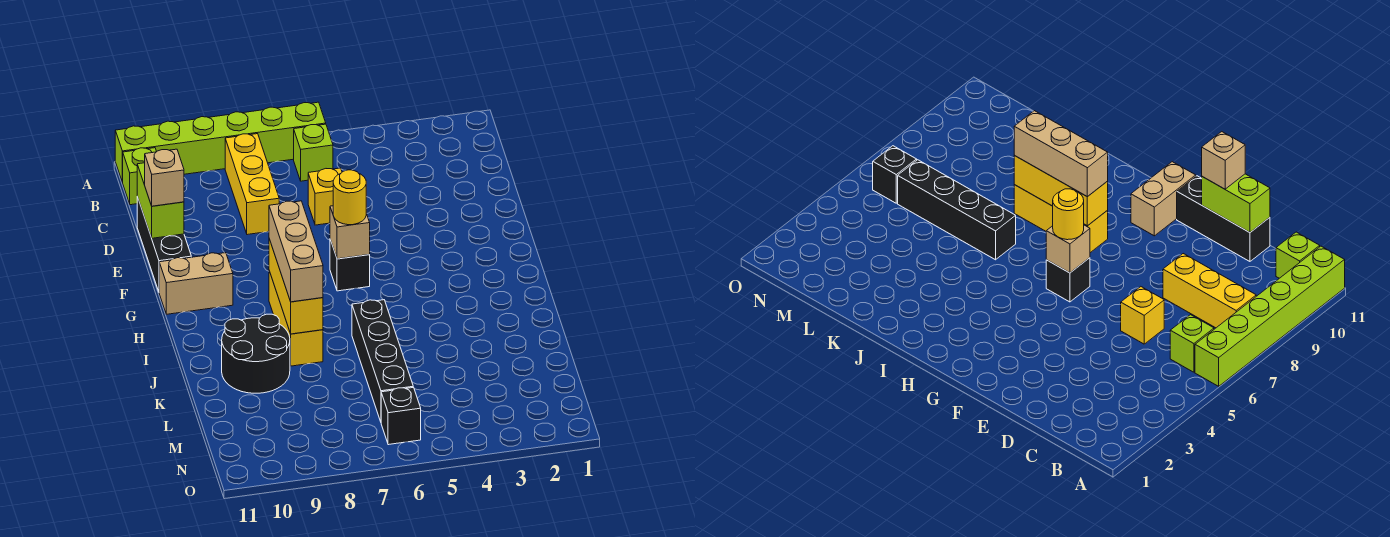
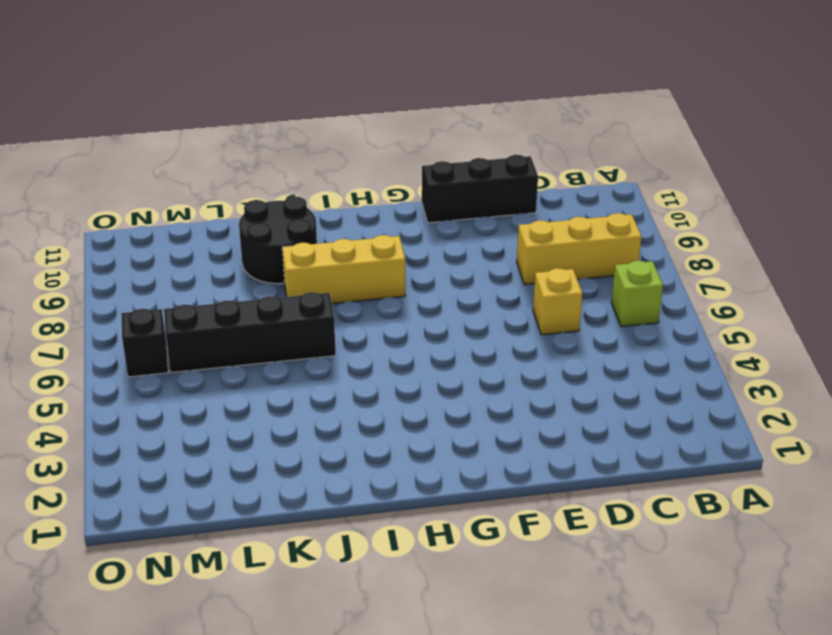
none -> lime brick A6:A11 level 1
none -> lime brick B11 level 1
none -> black brick G6 level 1

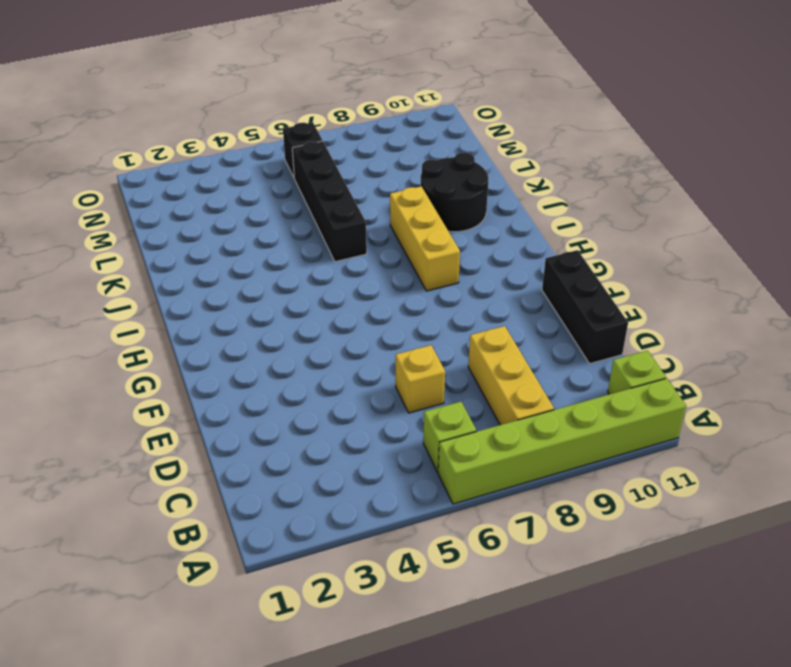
none -> black brick G6 level 1
none -> tan brick G10:G11 level 1
none -> lime brick D11:E11 level 2

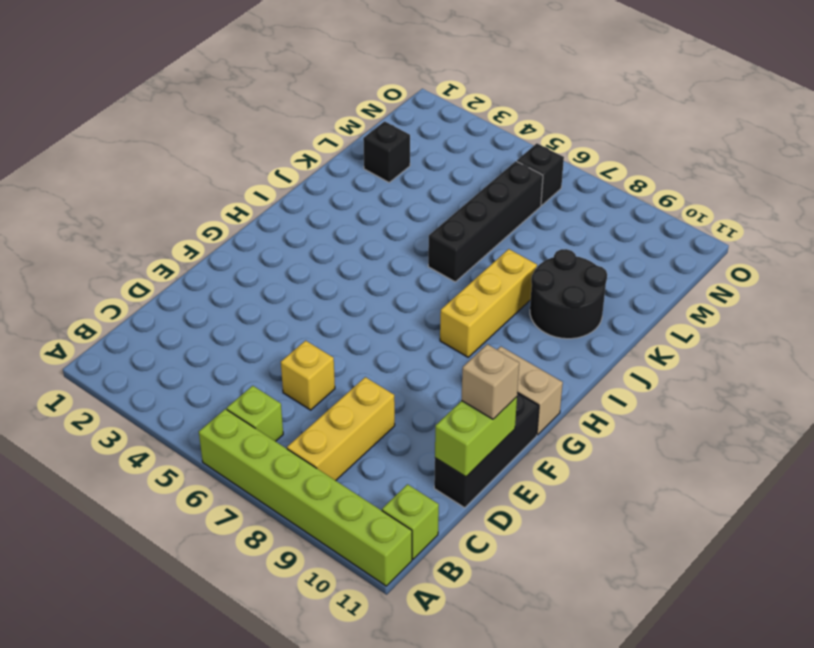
black brick L2 level 1 -> black brick G6 level 1
none -> tan brick G6 level 2
none -> yellow brick H8:J8 level 2
none -> yellow round brick G6 level 3

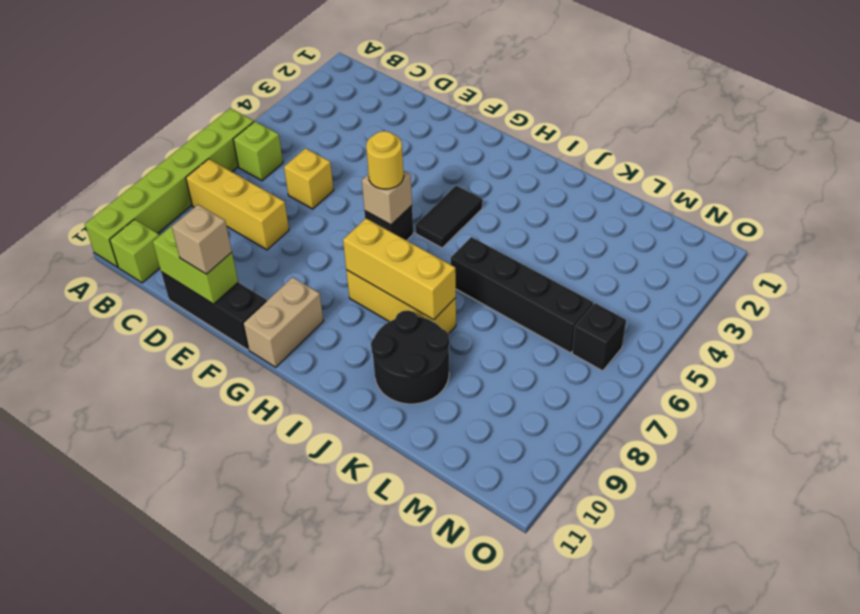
black tile H4:H5 level 1 -> none
none -> tan brick H8:J8 level 3

